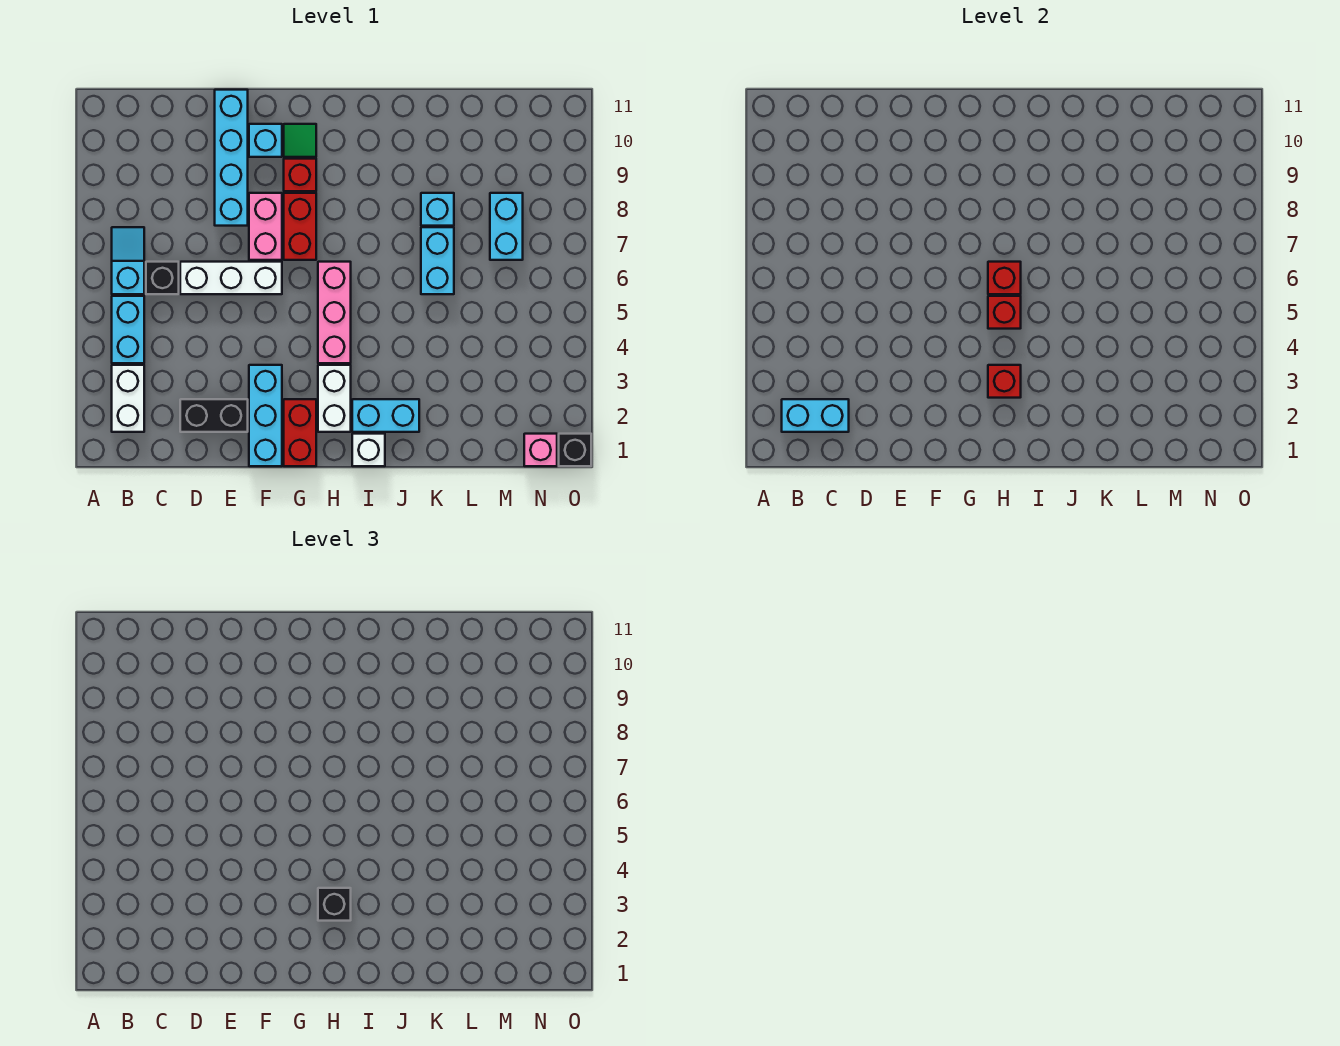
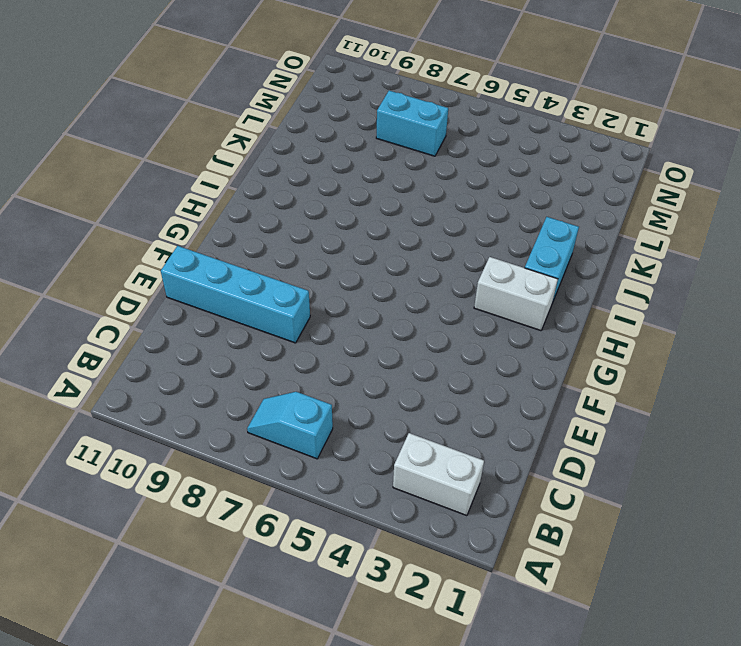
none -> cyan brick B4:B5 level 1
none -> black brick C6 level 1
none -> black brick D2:E2 level 1

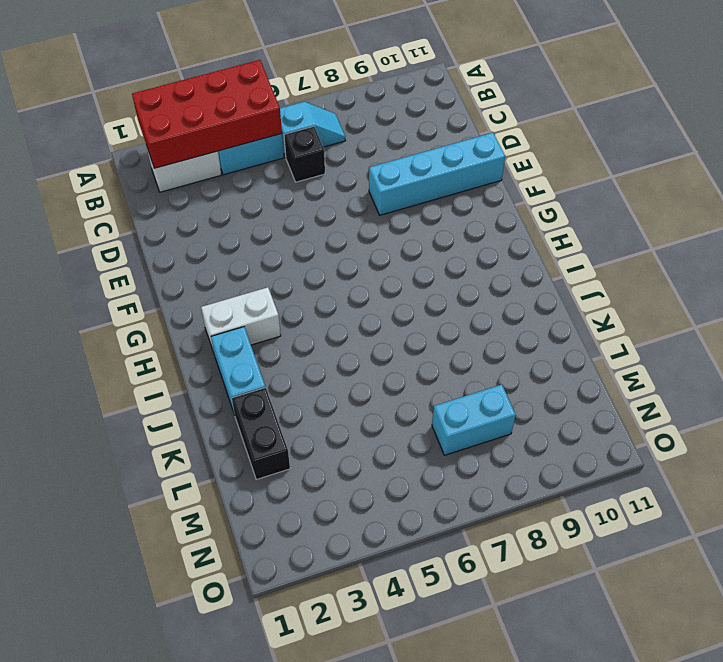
red brick A2:B5 level 2 -> cyan brick B2:C2 level 2
black brick K2:L2 level 1 -> black brick D2:E2 level 1
none -> white brick D6:F6 level 1
none -> cyan brick F1:F3 level 1
none -> pink brick F7:F8 level 1

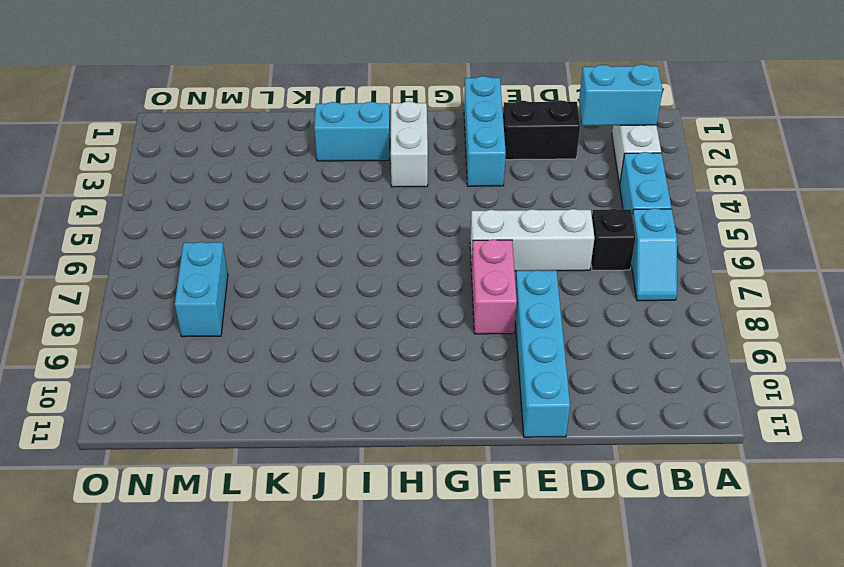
none -> cyan brick F10 level 1
none -> red brick G1:G2 level 1
none -> red brick G7:G8 level 1

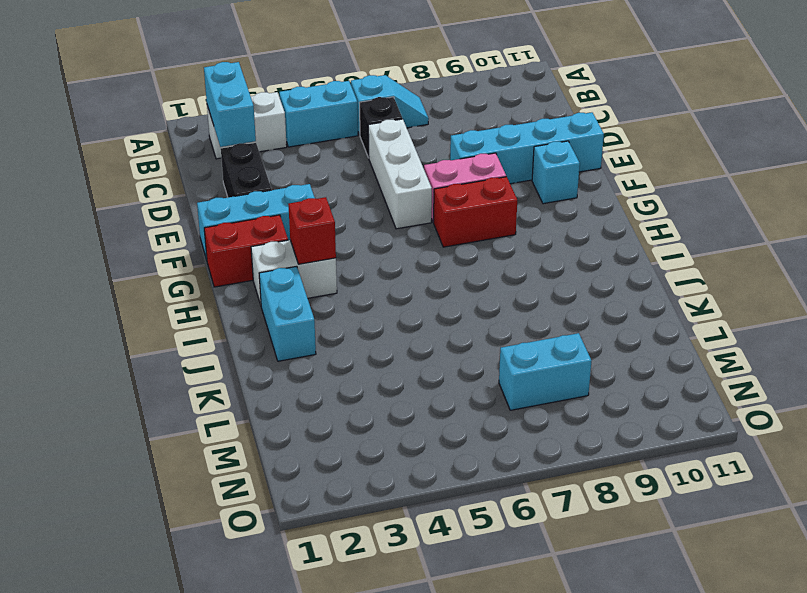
none -> red brick G9 level 1
none -> green tile G10 level 1
none -> pink brick H4:H6 level 1

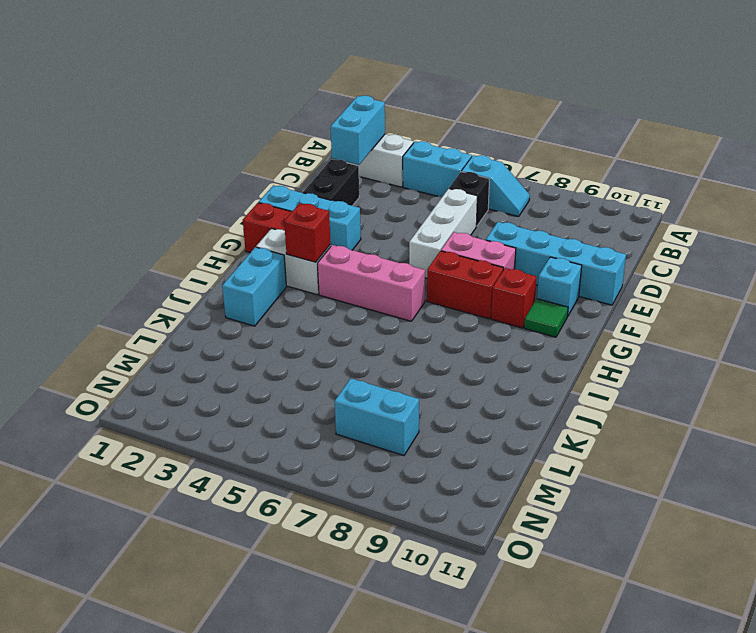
none -> white brick I1 level 1
none -> cyan brick K6:K7 level 1
none -> cyan brick K8 level 1

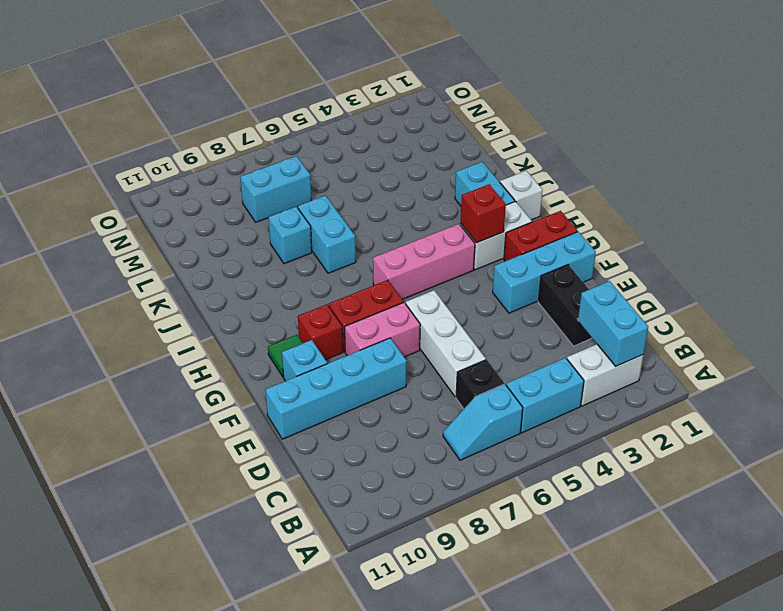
cyan brick J7:K7 level 1 -> cyan brick K6:K7 level 1
none -> pink brick N1 level 1
none -> black brick O1 level 1
none -> red brick H5 level 2

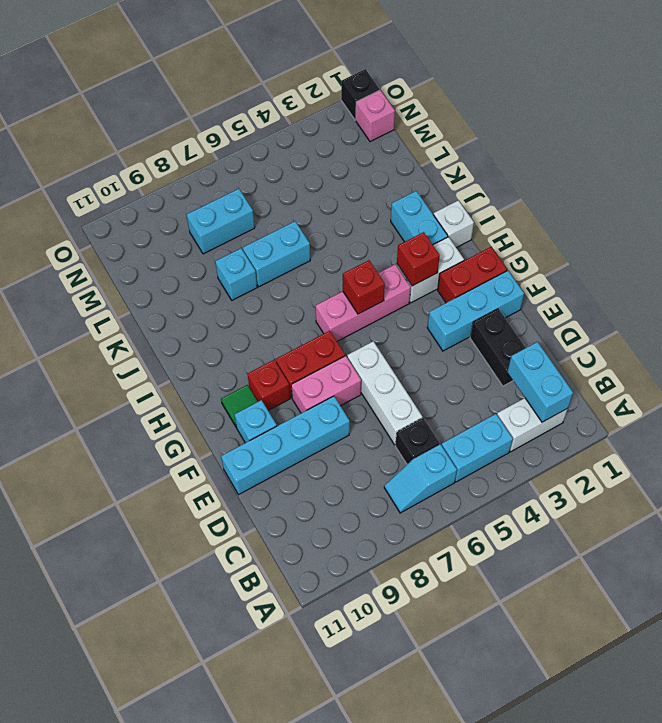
none -> red brick H6 level 2
none -> black brick H3 level 3

